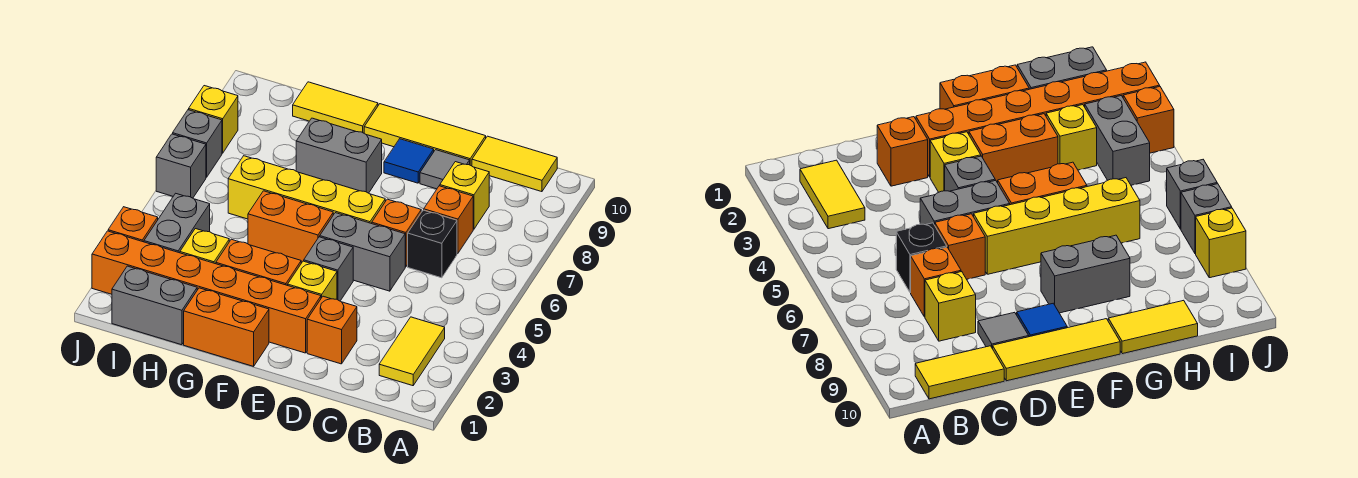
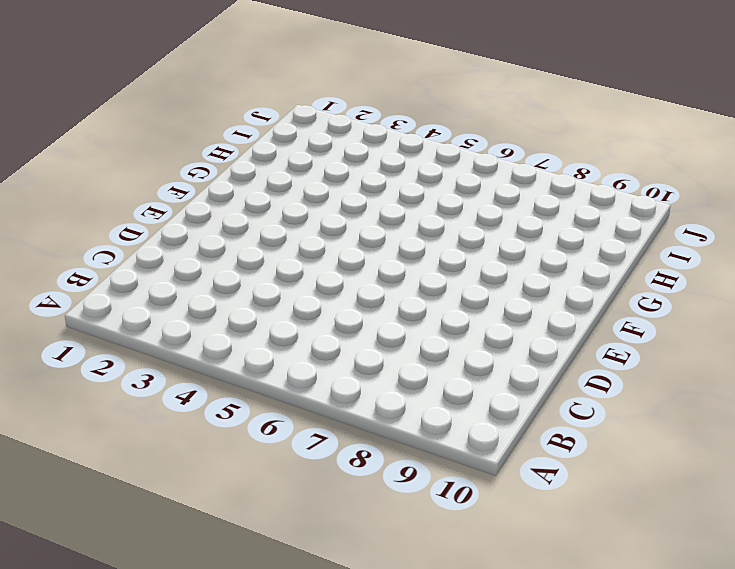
none -> yellow tile B2:B3 level 1
none -> yellow tile B10:C10 level 1
none -> black brick C6 level 1

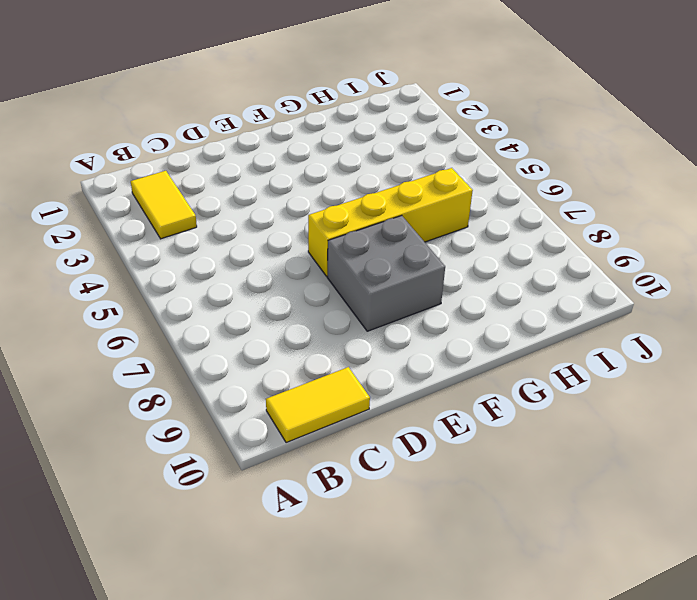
grey brick E7:F8 level 1 -> grey brick F8:G8 level 1
none -> black brick C6 level 1
none -> orange brick C7 level 1
none -> yellow brick C8 level 1

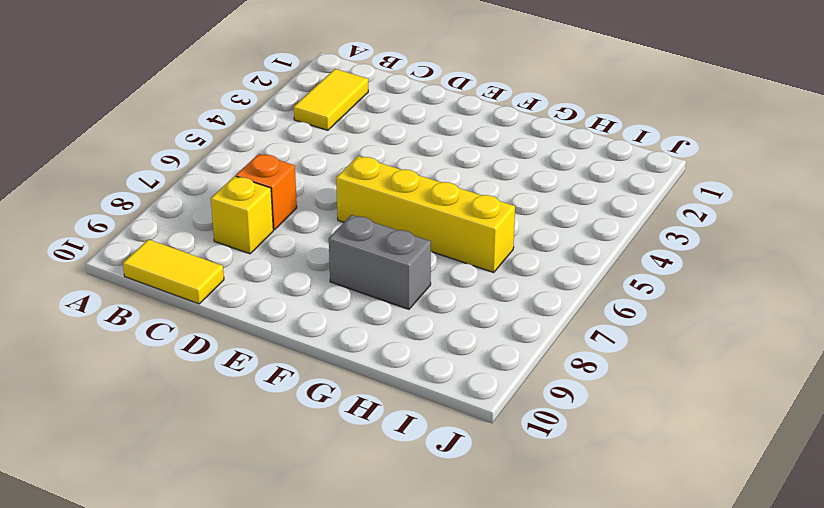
none -> black brick C6 level 1
none -> orange brick D2 level 1
none -> grey brick D5:E5 level 1

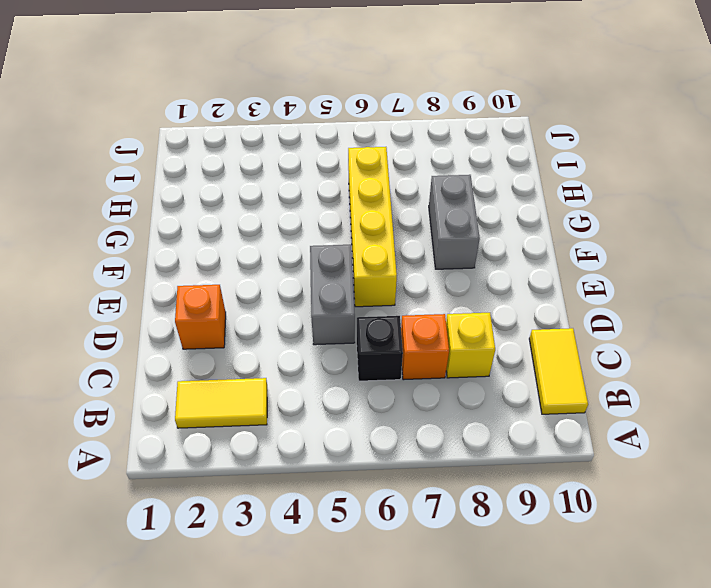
none -> orange brick D6 level 1
none -> grey tile D9 level 1
none -> yellow tile D10:F10 level 1

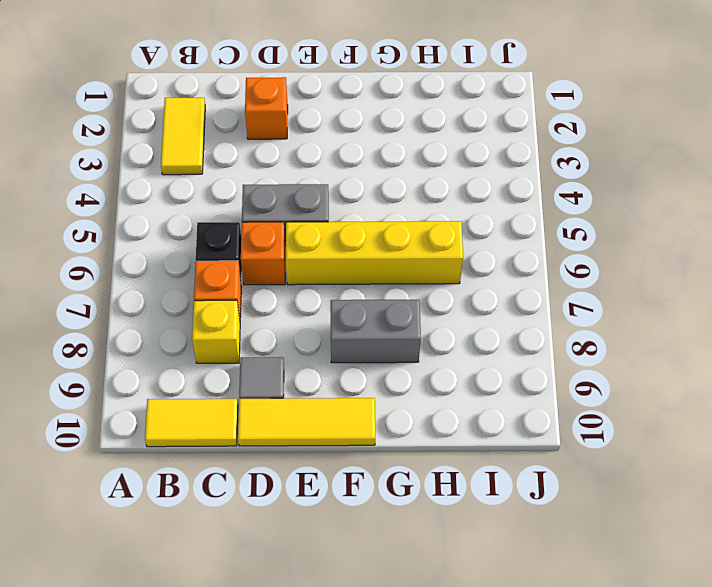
none -> orange brick E2:J2 level 1
none -> yellow brick E3 level 1
none -> grey brick E4 level 1

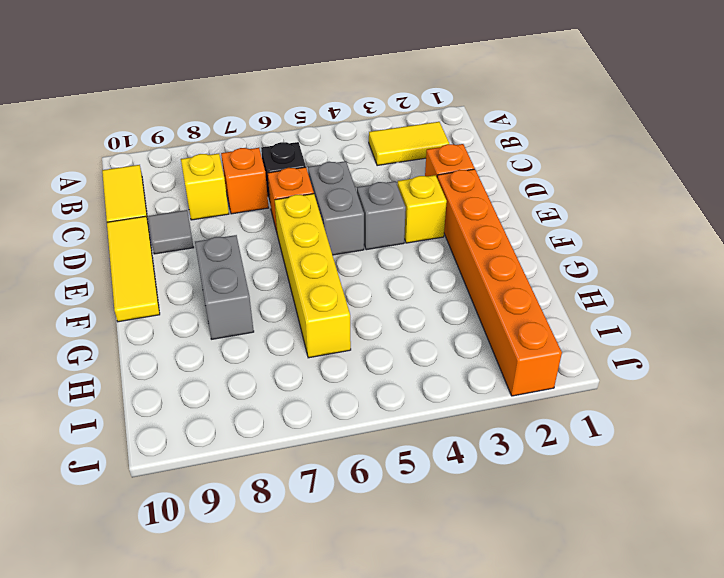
none -> blue tile E9 level 1
none -> orange brick F1:G1 level 1
none -> orange brick F3:G3 level 1

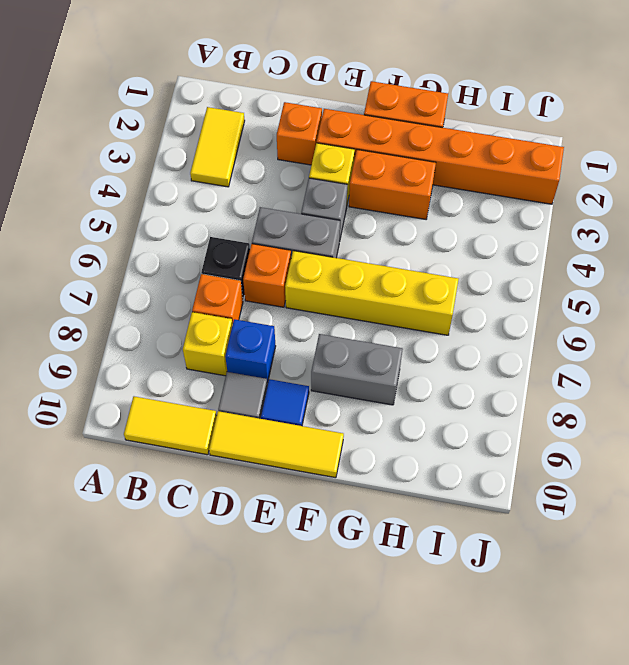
blue brick D8 level 1 -> none
none -> orange brick F5:G5 level 1
none -> yellow tile G10:H10 level 1
none -> grey brick H1:I1 level 1

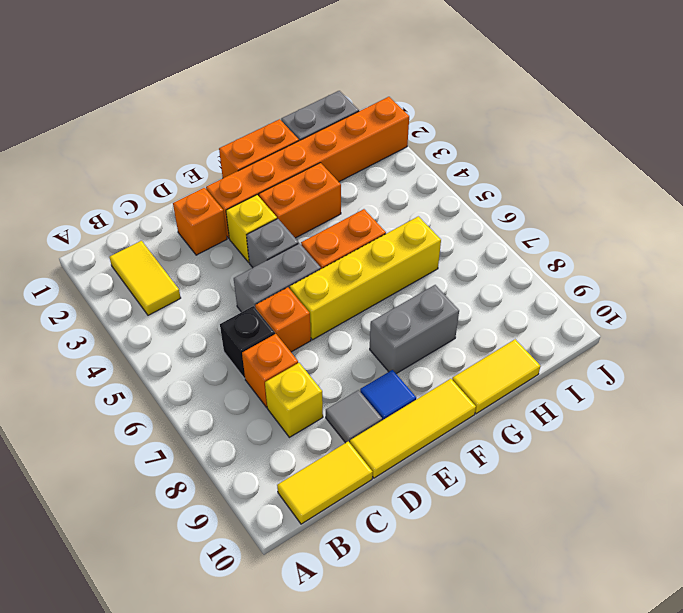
none -> yellow brick H3 level 1
none -> grey brick I3:I4 level 1
none -> orange brick J3 level 1

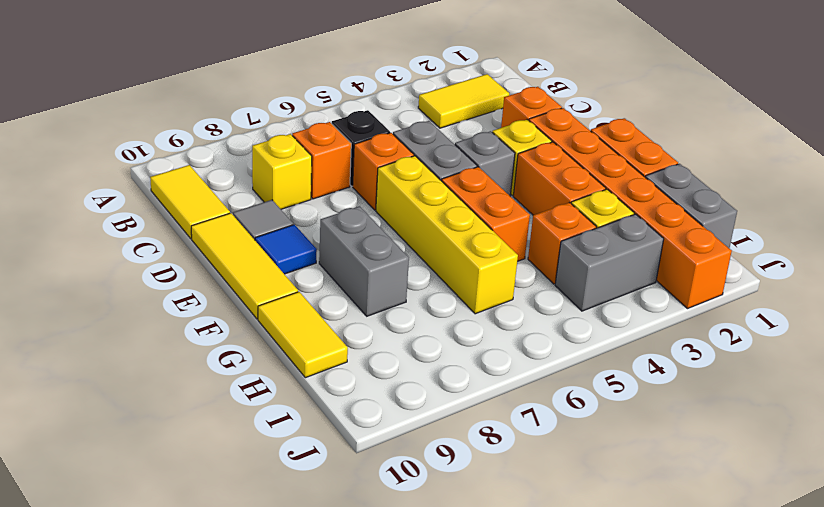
orange brick H4 level 1 -> orange brick J3 level 1
none -> grey brick J6 level 1
none -> grey brick J7 level 1
none -> yellow brick J8 level 1

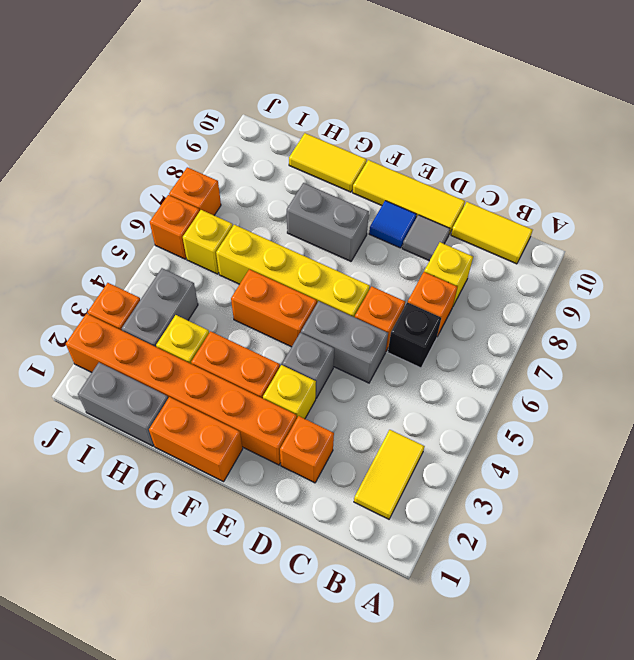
yellow brick I6 level 1 -> yellow brick J8 level 1
orange brick J6 level 1 -> grey brick J6 level 1
orange brick J7 level 1 -> grey brick J7 level 1

